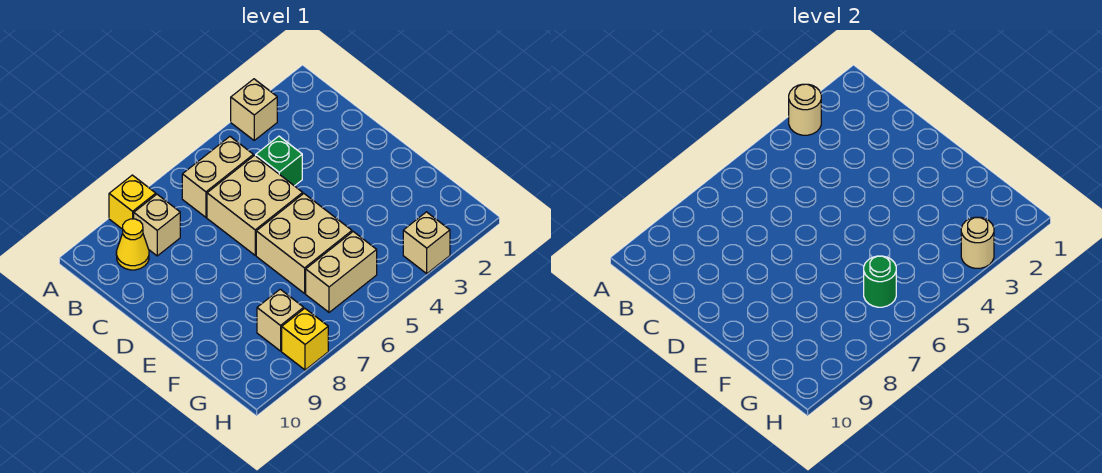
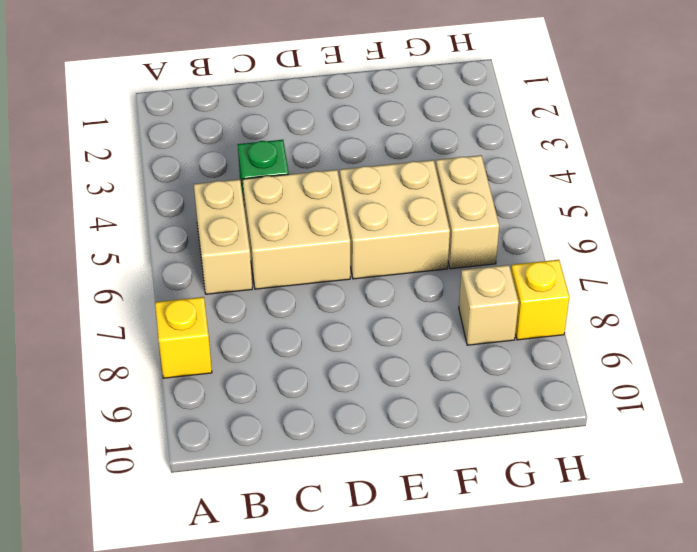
none -> tan brick A3 level 1
none -> tan brick B8 level 1
none -> yellow cone B9 level 1

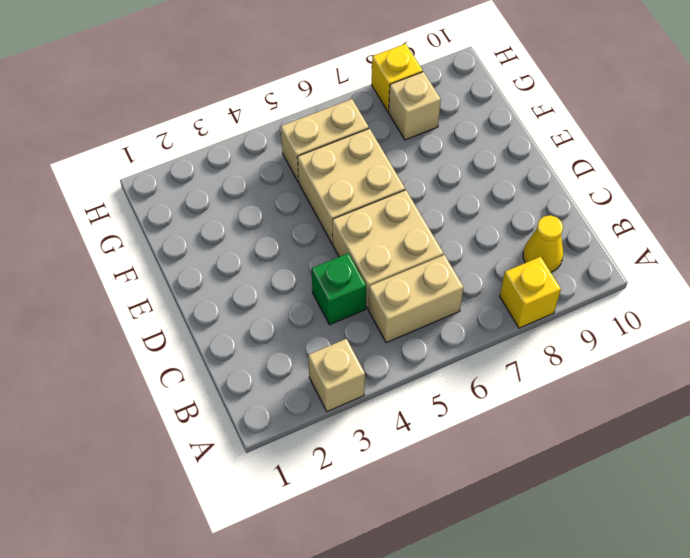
none -> tan brick B8 level 1
none -> tan brick H3 level 1
none -> tan round brick A3 level 2

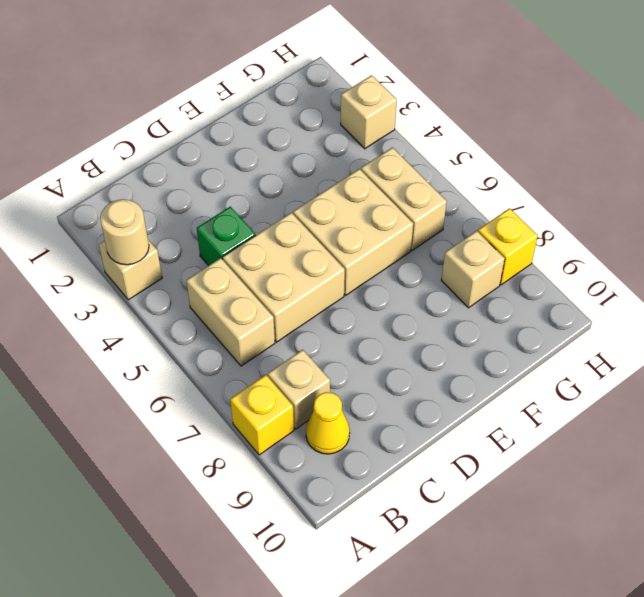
none -> green round brick G6 level 2
none -> tan round brick H3 level 2

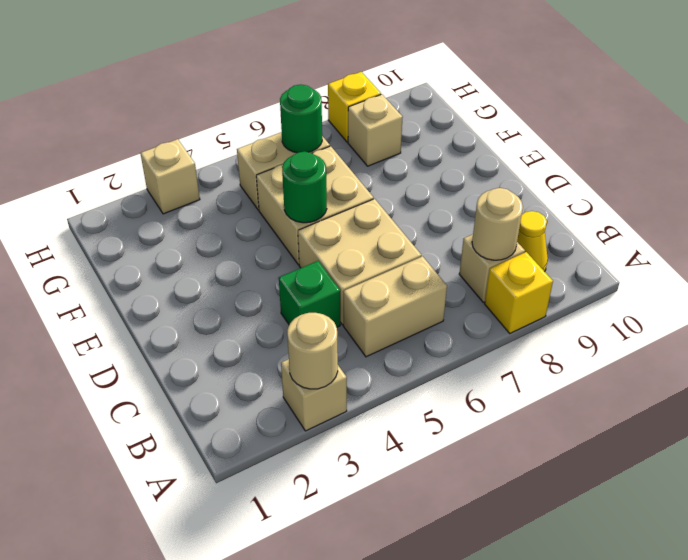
tan round brick B8 level 2 -> tan round brick H3 level 2
green round brick E5 level 2 -> none

